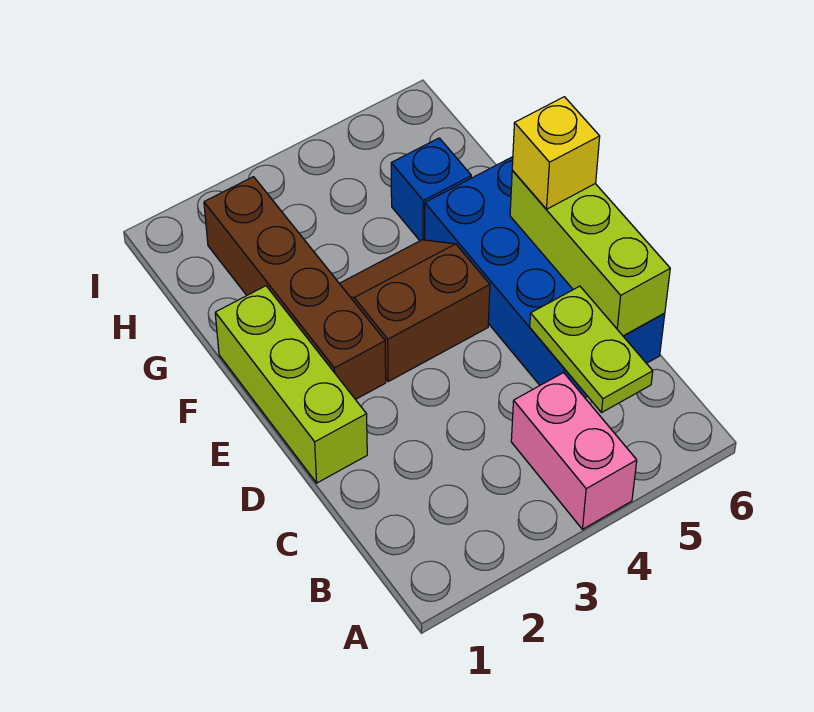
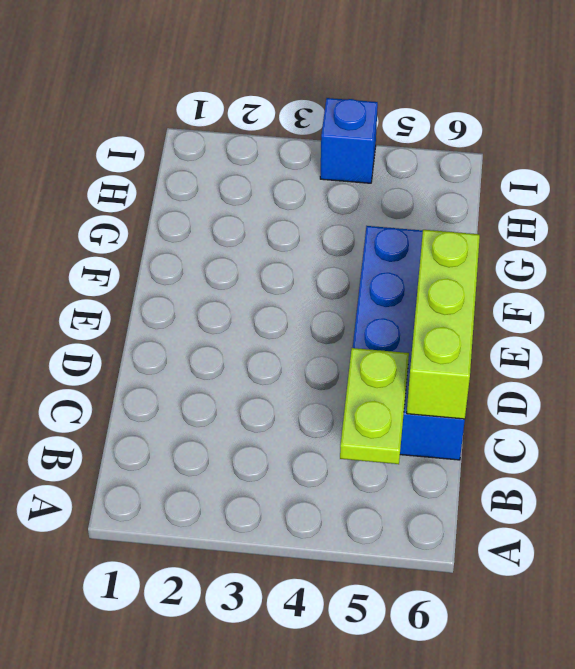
blue brick I4 level 1 -> blue brick G5 level 1
none -> pink brick A4:B4 level 1
none -> lime brick D1:F1 level 1

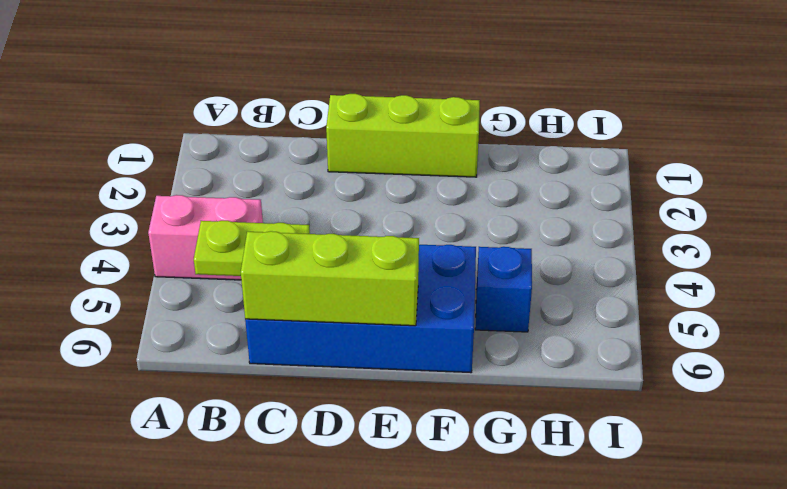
none -> brown brick E2:H2 level 1
none -> brown slope E3:F4 level 1 top E

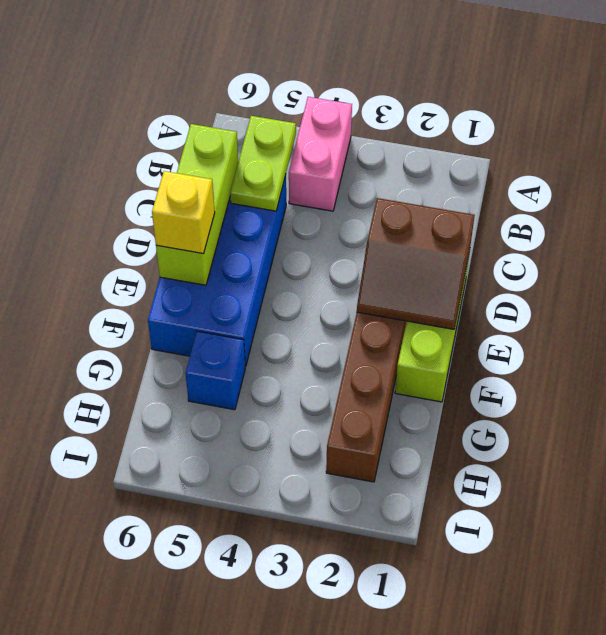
brown slope D1:E2 level 2 top D -> brown slope E3:F4 level 1 top E

